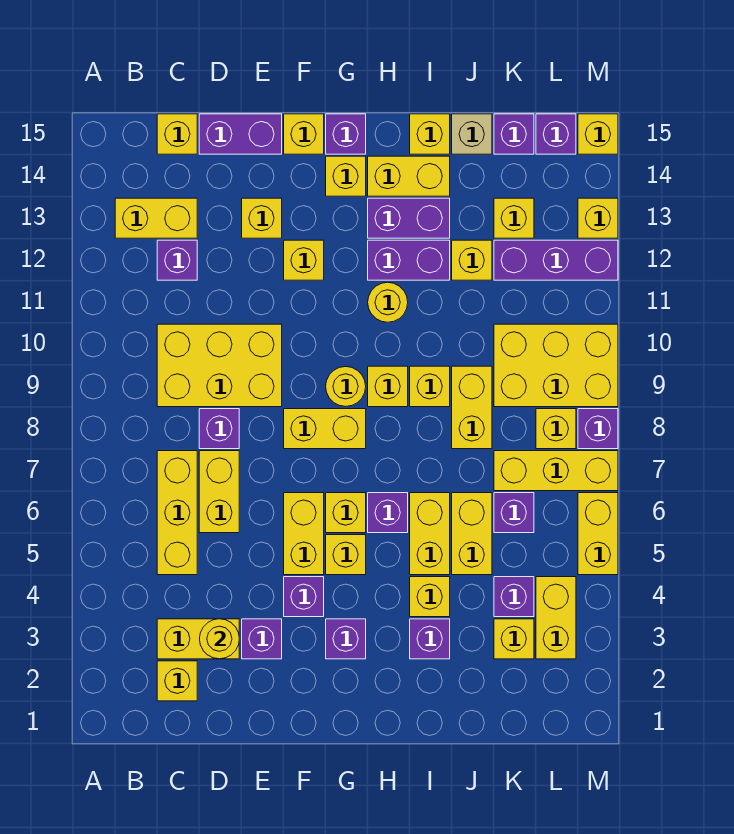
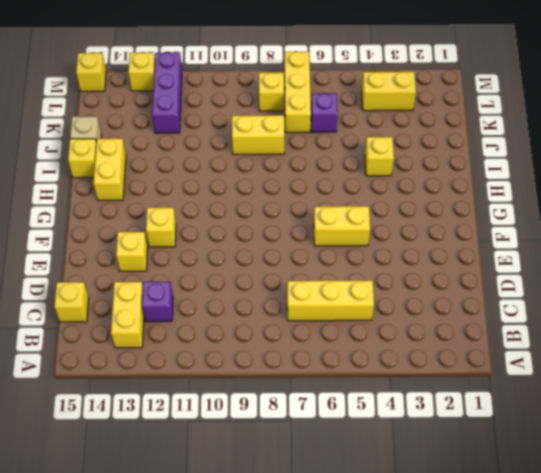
none -> yellow brick C2 level 1
none -> yellow brick C3:D3 level 1
none -> yellow brick C9:E10 level 1
none -> yellow brick D6:D7 level 1

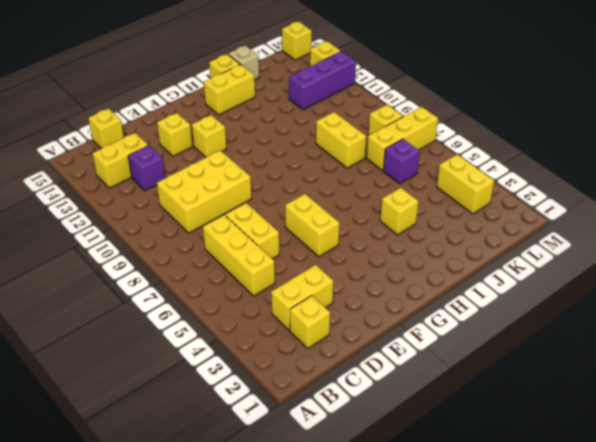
none -> purple brick D8 level 1
none -> purple brick D15:E15 level 1
none -> purple brick E3 level 1
none -> purple brick F4 level 1

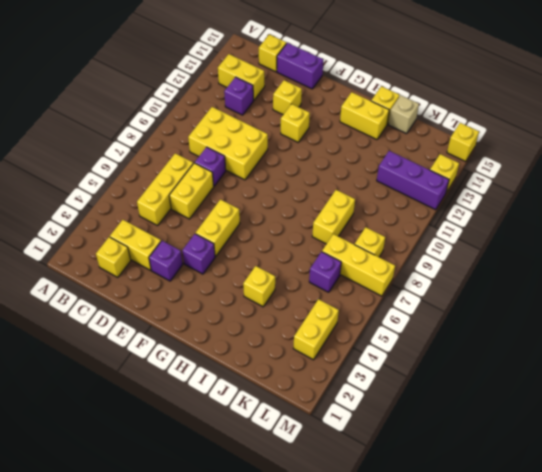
none -> yellow brick F8:G8 level 1
none -> yellow brick F15 level 1
none -> purple brick G3 level 1
none -> yellow brick G5 level 1

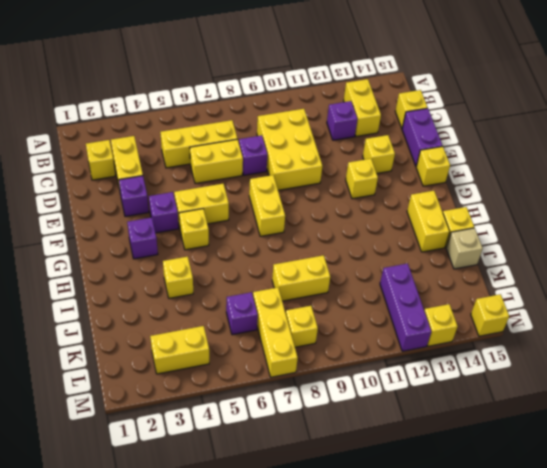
none -> yellow brick G6 level 1
none -> yellow round brick G9 level 1
none -> yellow brick G14 level 1
none -> purple brick G15 level 1

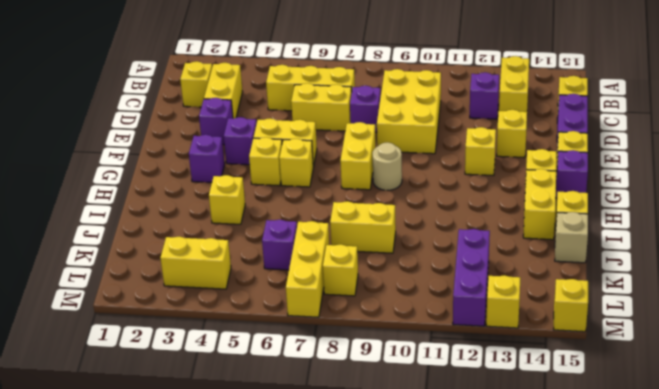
tan round brick G9 level 1 -> yellow round brick G9 level 1
none -> purple brick H6 level 1
none -> yellow brick H9 level 1
none -> yellow round brick H11 level 1
none -> purple brick H12:I12 level 1

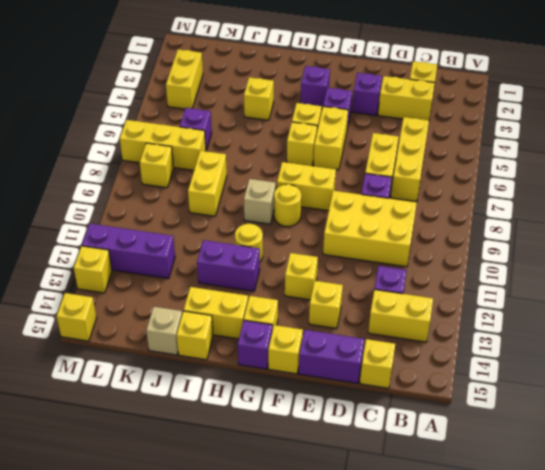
tan brick H9 level 1 -> yellow brick H9 level 1
none -> purple brick H6 level 1
none -> purple brick H13:I13 level 1
none -> purple brick I3 level 1
none -> yellow brick I5:I6 level 1

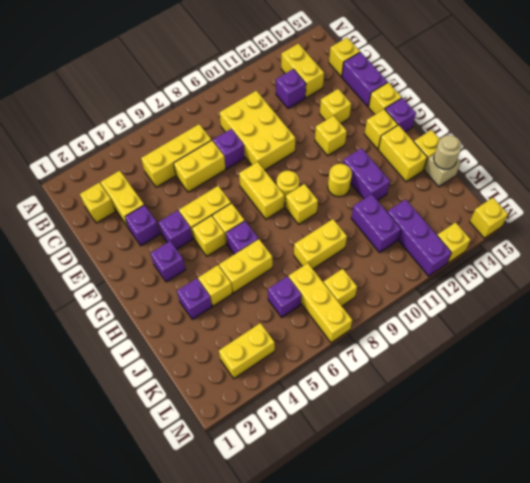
purple brick J11:K11 level 1 -> purple brick H13:I13 level 1
tan round brick J15 level 2 -> none
none -> yellow brick I9 level 1
none -> yellow brick J5:J6 level 1
none -> yellow brick J12 level 1
none -> yellow brick K3 level 1

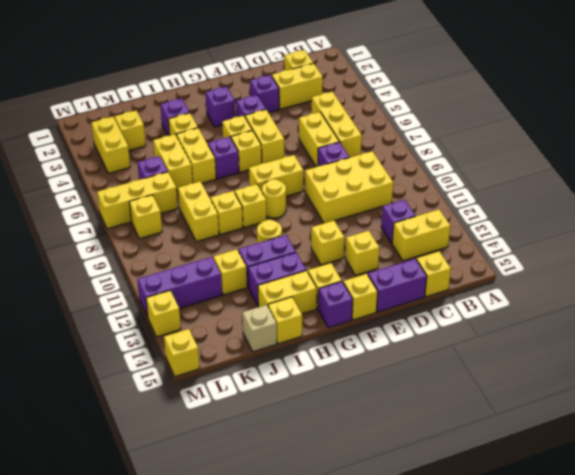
none -> purple brick K4 level 1
none -> yellow brick K9:M10 level 1
none -> yellow brick K13 level 1
none -> purple brick K15 level 1

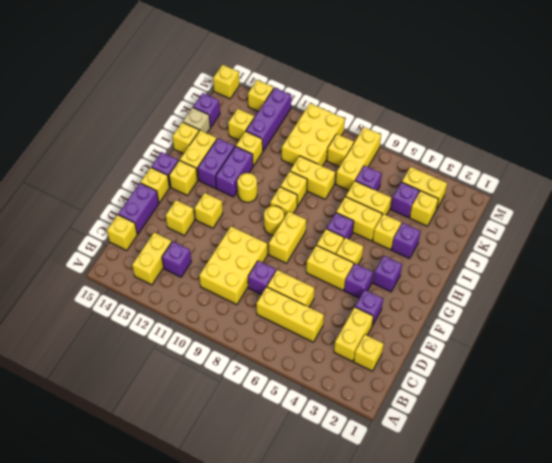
none -> purple brick L15 level 1
none -> yellow brick M5:M6 level 1
none -> purple brick M8 level 1
none -> yellow round brick D3 level 2

